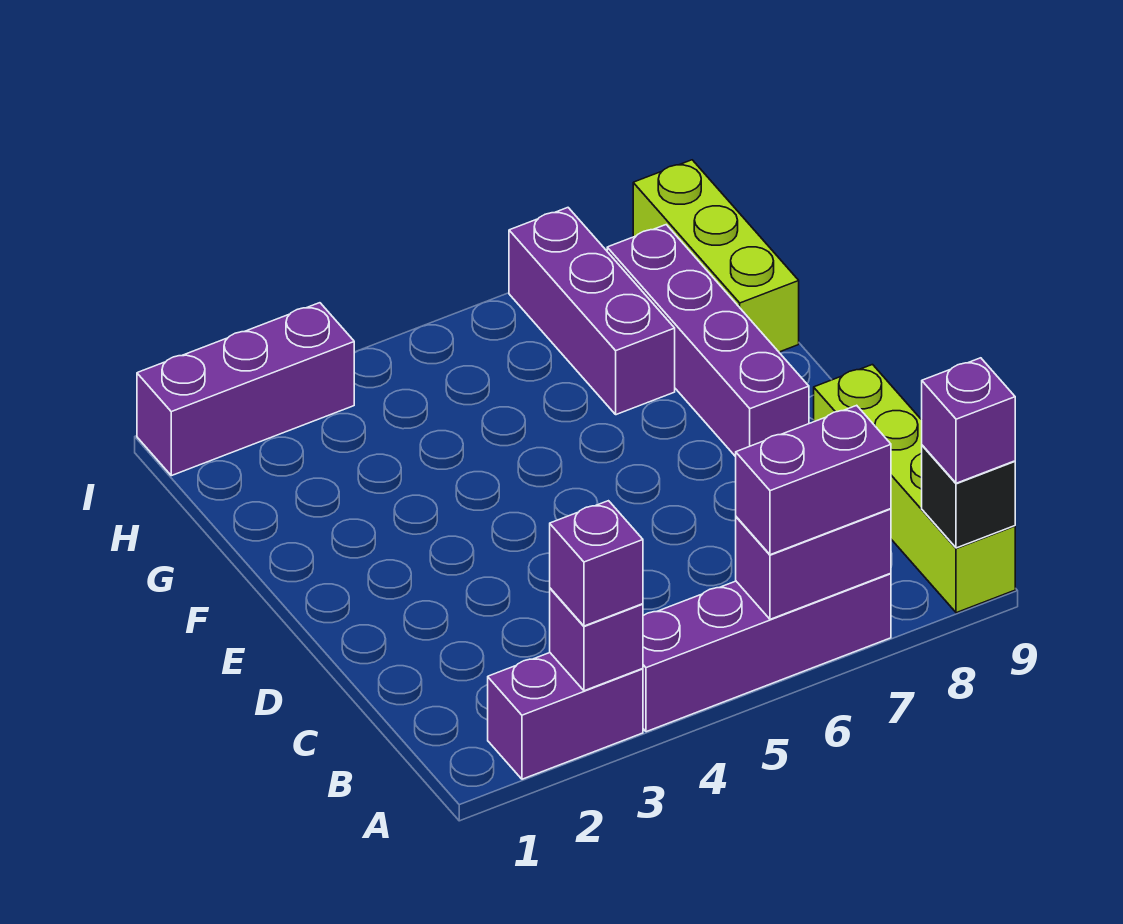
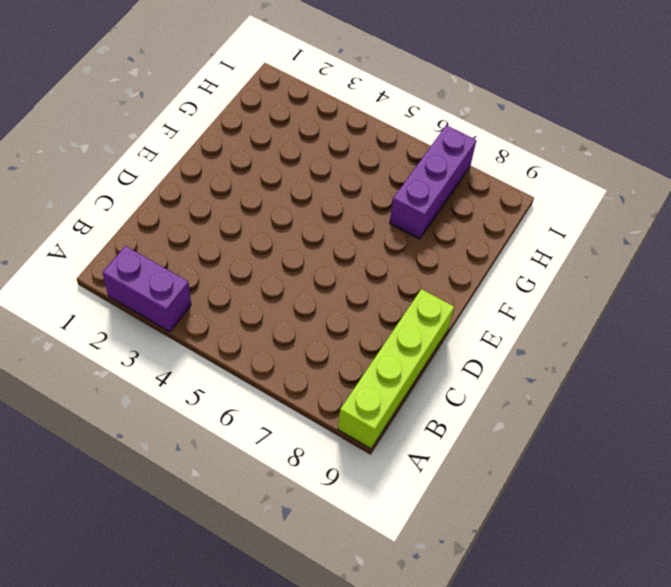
none -> purple brick A4:A7 level 1
none -> purple brick E8:H8 level 1
none -> lime brick G9:I9 level 1

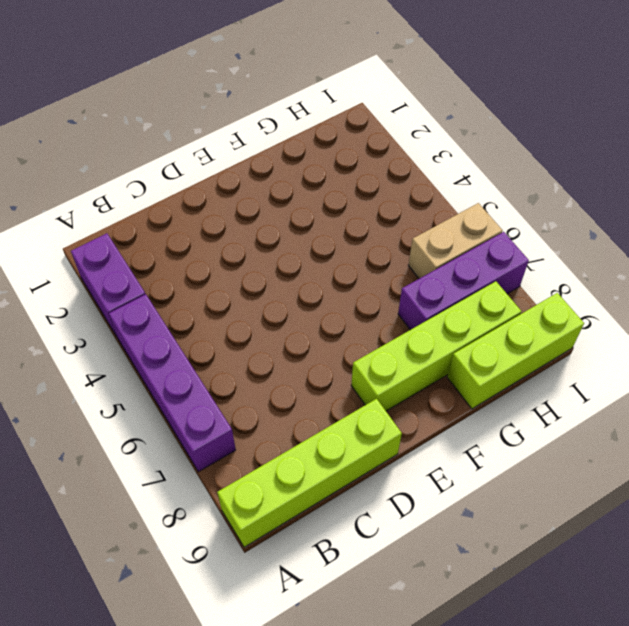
lime brick E8:H8 level 1 -> purple brick E8:H8 level 1
tan brick H6:I6 level 1 -> none
none -> purple brick I1:I3 level 1
none -> purple brick A3 level 2
none -> purple brick A6:A7 level 2

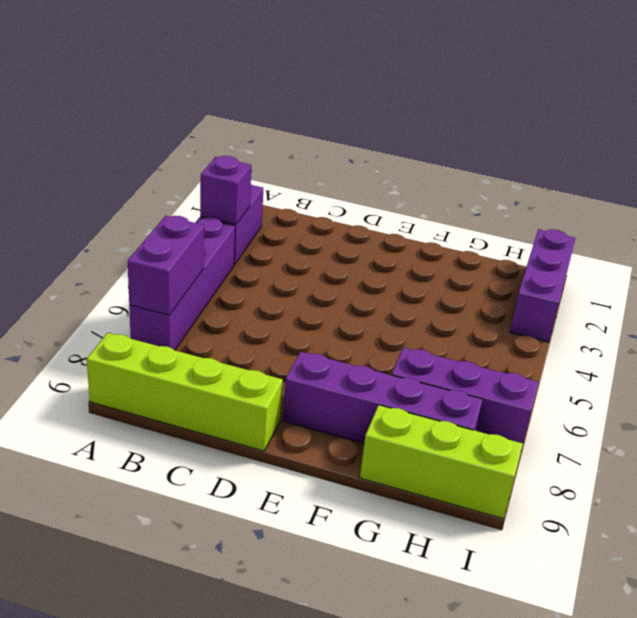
none -> black brick A9 level 2
none -> purple brick A3 level 3
none -> purple brick A6:A7 level 3

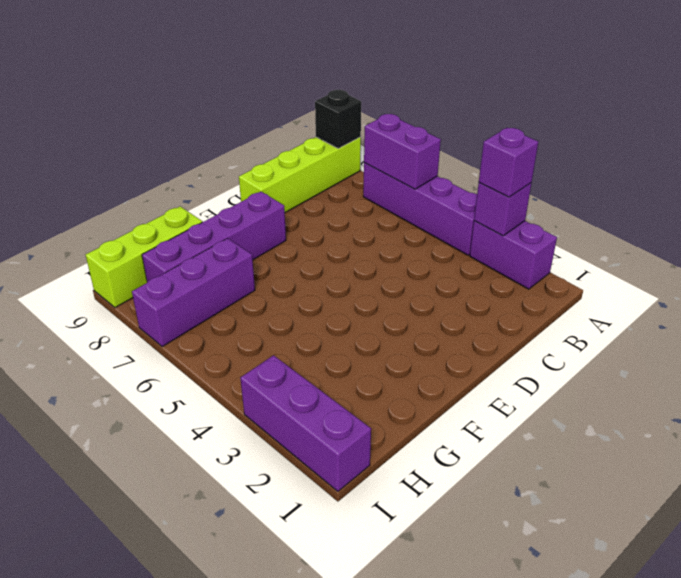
none -> purple brick A6:A7 level 3
none -> purple brick A9 level 3

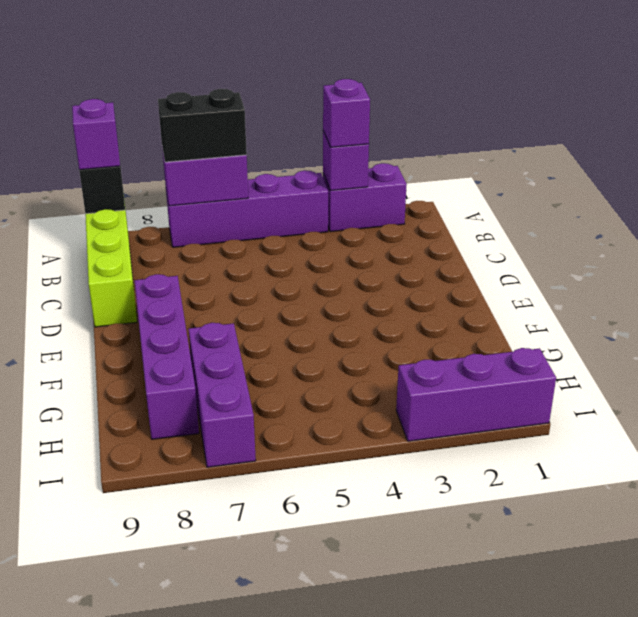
black brick A6:A7 level 3 -> purple brick A6:A7 level 3
none -> lime brick G9:I9 level 1

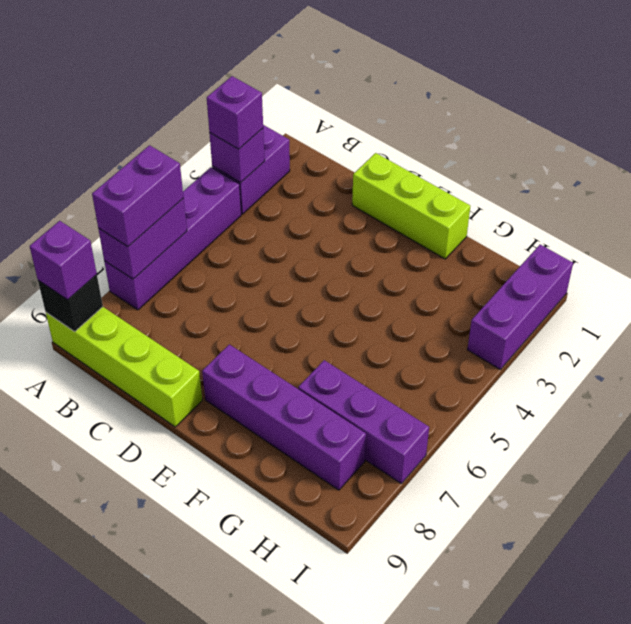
lime brick D1:F1 level 1 -> lime brick G9:I9 level 1

